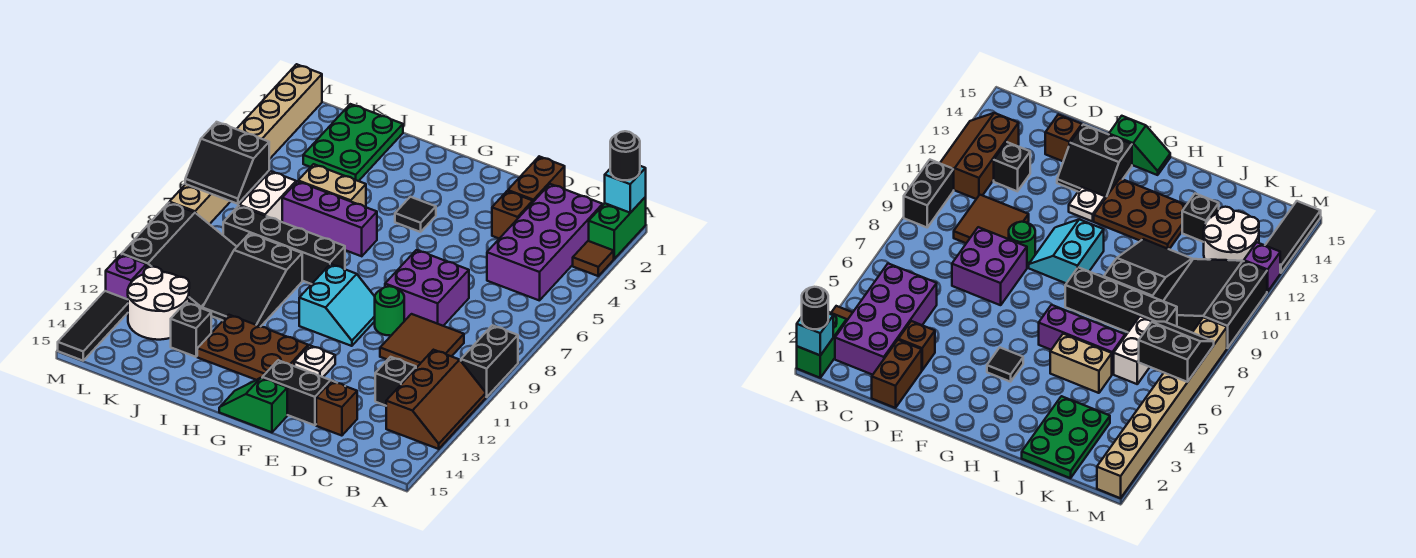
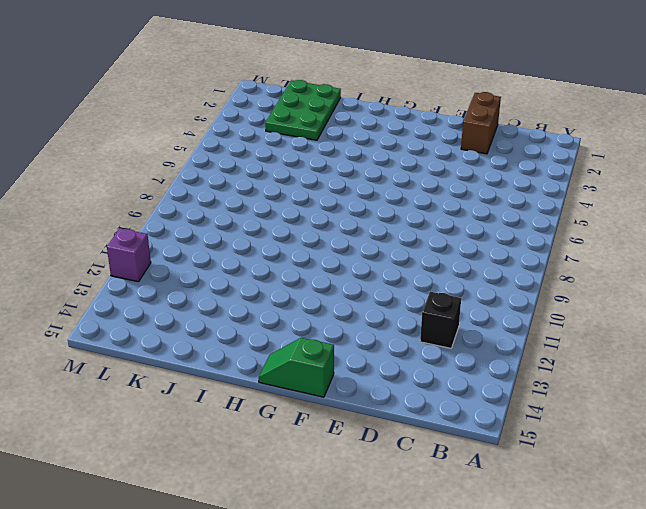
none -> green brick A1:A2 level 1
none -> brown tile A3 level 1
none -> black brick A9:A10 level 1
none -> brown slope A11:B13 level 1 top B

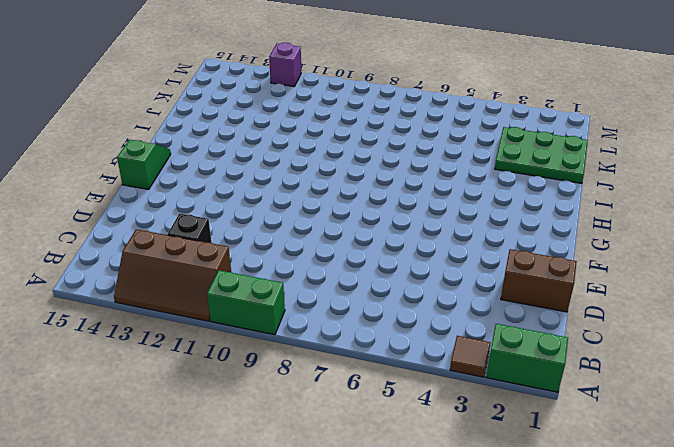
green brick A9:A10 level 1 -> black brick A9:A10 level 1
none -> purple brick B2:C5 level 1
none -> brown tile C9:D10 level 1
none -> brown brick D3 level 1
none -> purple brick D7:E8 level 1

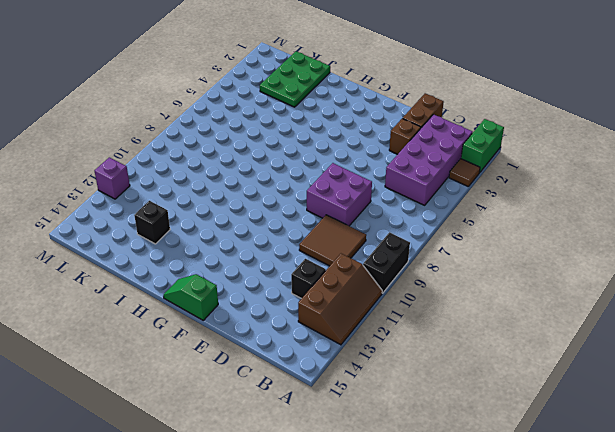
none -> brown brick D14 level 1
none -> green round brick E9 level 1
none -> black slope E13:F14 level 1 top 14
none -> cyan slope F9:G10 level 1 top G

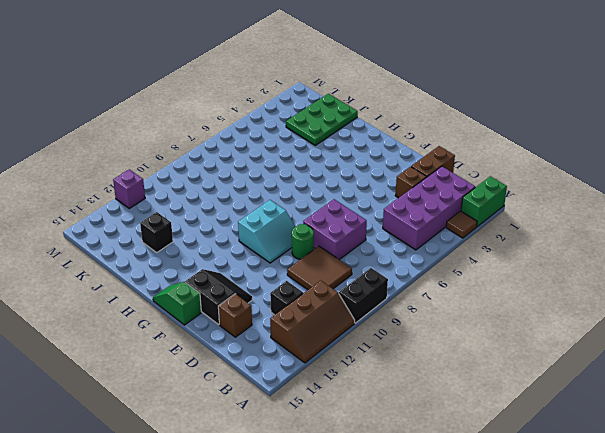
none -> white plate F12 level 1
none -> black tile G4 level 1
none -> brown plate G12:I13 level 1
none -> purple brick H6:J6 level 1

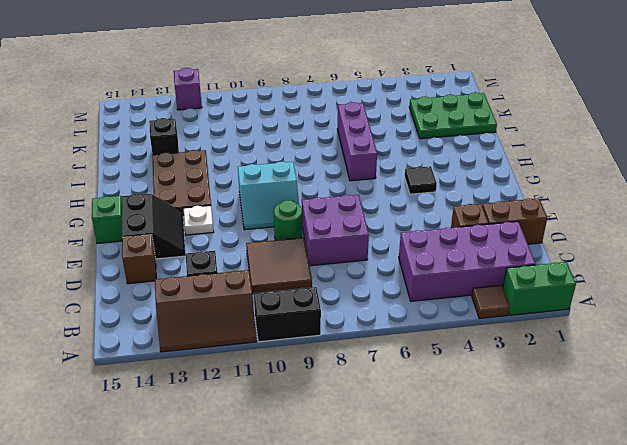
none -> black brick H8:K8 level 1
none -> tan brick I5:J5 level 1
none -> black slope I9:J11 level 1 top 9
none -> white brick K6:K7 level 1

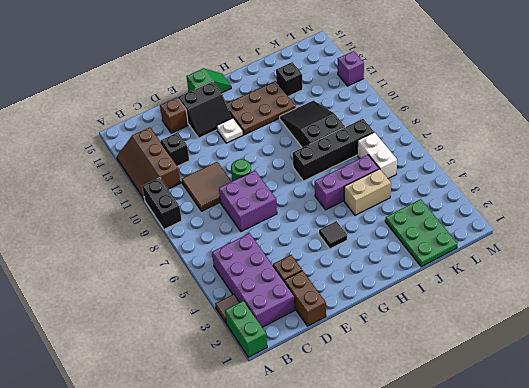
none -> cyan slope F9:G10 level 1 top G
none -> black slope K9:M11 level 1 top M
none -> white round brick K12:L13 level 1
none -> tan brick M1:M8 level 1

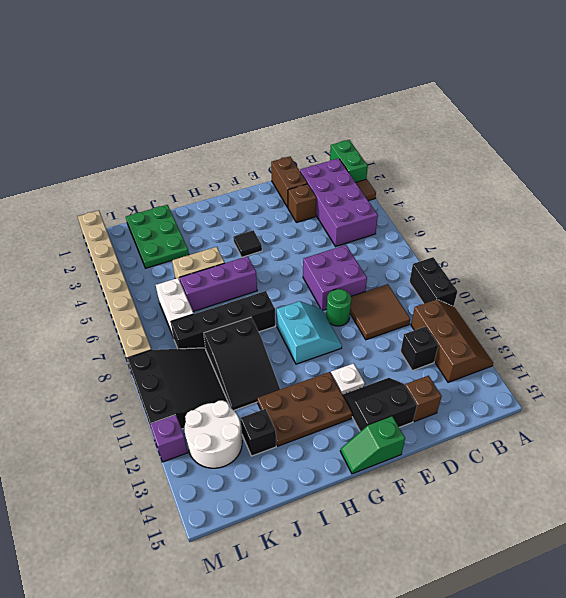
none -> black tile M13:M15 level 1
none -> cyan brick A1 level 2
none -> black slope L6:M7 level 2 top 6
none -> black round brick A1 level 3

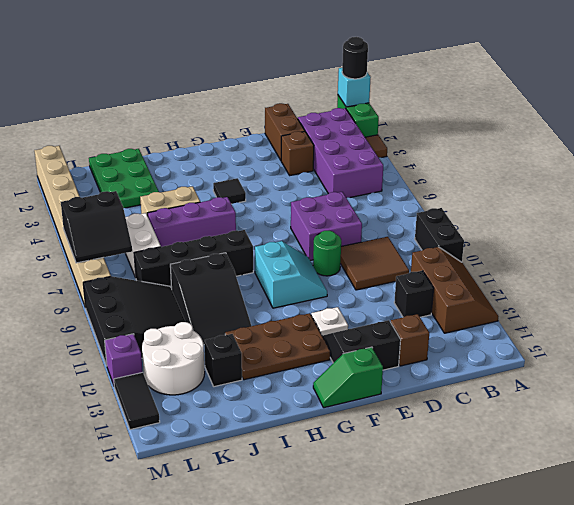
black tile M13:M14 level 1 -> black tile M13:M15 level 1

